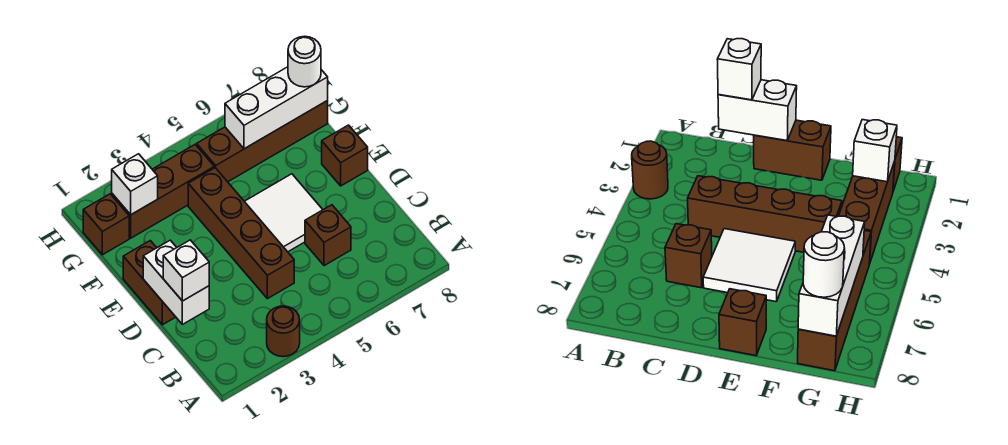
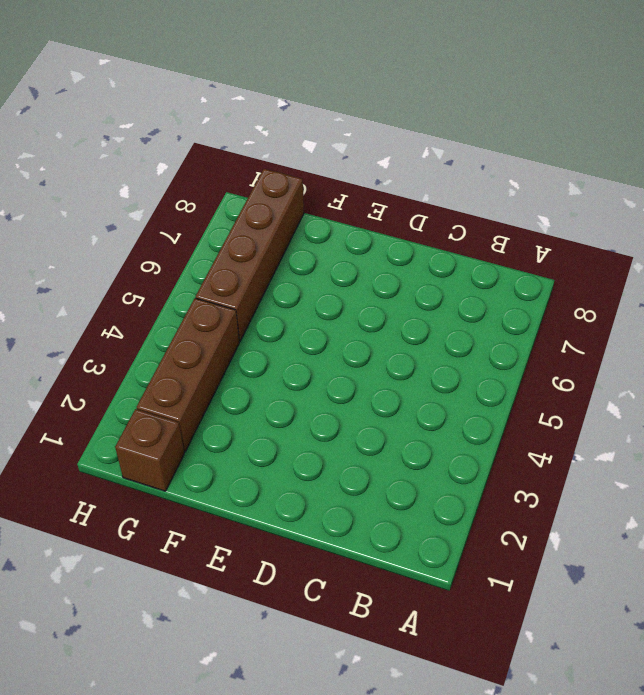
none -> brown round brick A3 level 1
none -> brown brick C4:F4 level 1
none -> brown brick C6 level 1

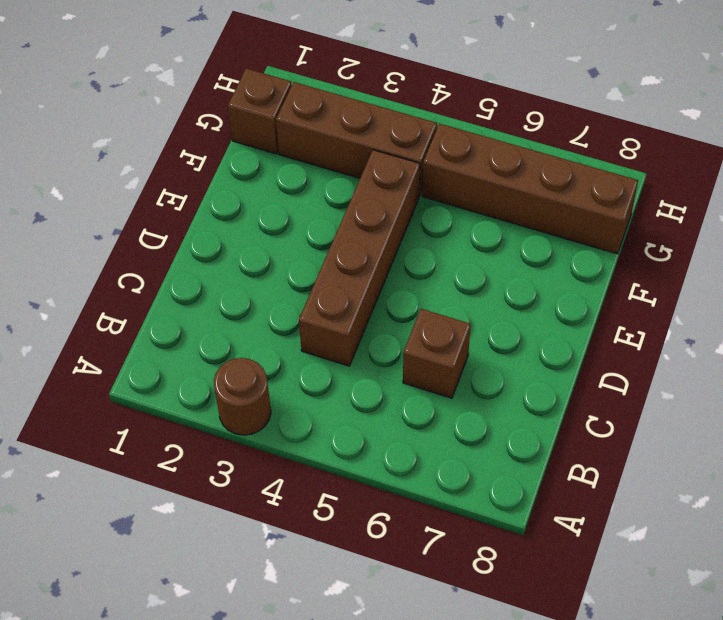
none -> brown brick D1:E1 level 1
none -> white tile D5:E6 level 1
none -> brown brick E8 level 1

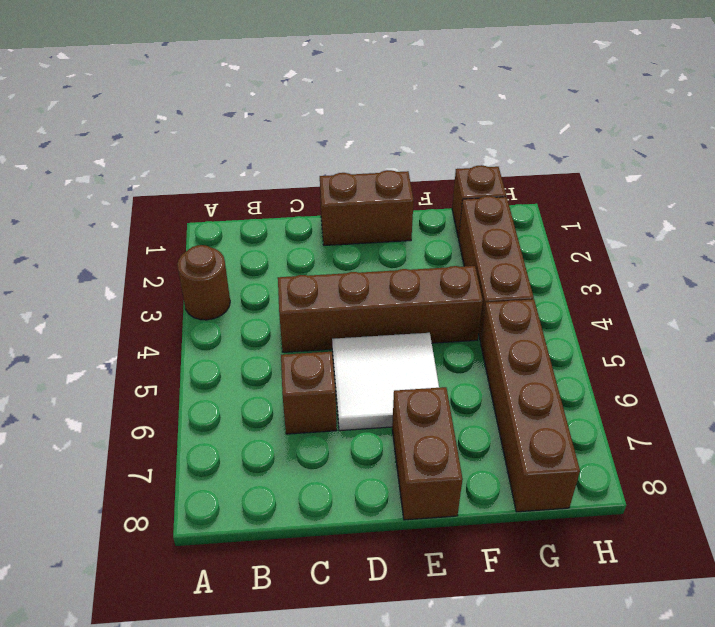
brown brick E7:E8 level 1 -> brown brick E8 level 1
none -> white brick C1:D1 level 2
none -> white brick G2 level 2
none -> white brick G6:G8 level 2

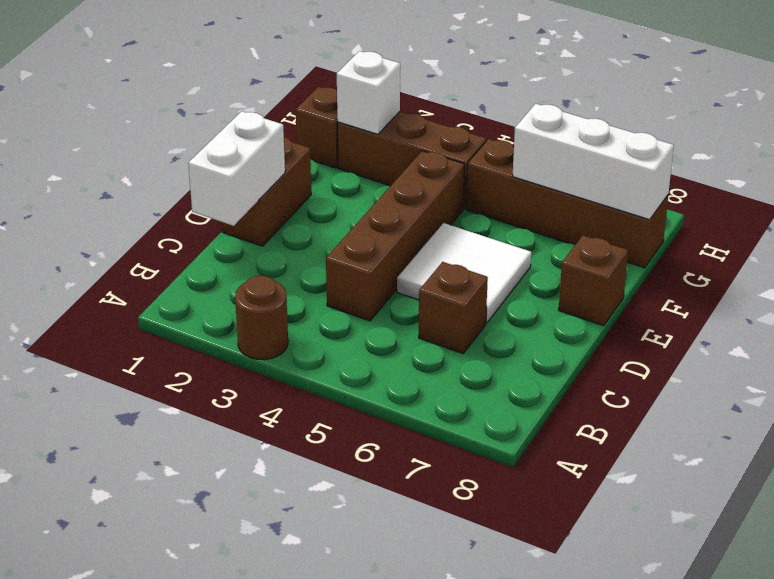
none -> white brick C1 level 3
none -> white round brick G8 level 3

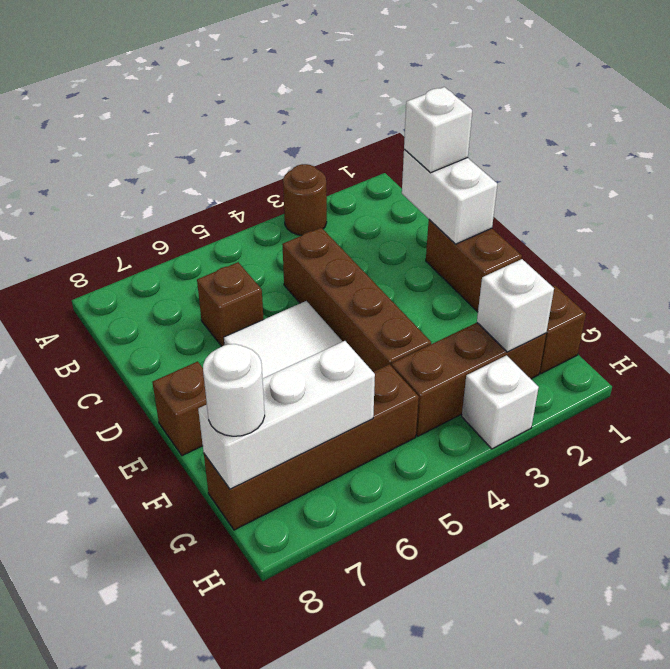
white brick H3 level 1 -> none

